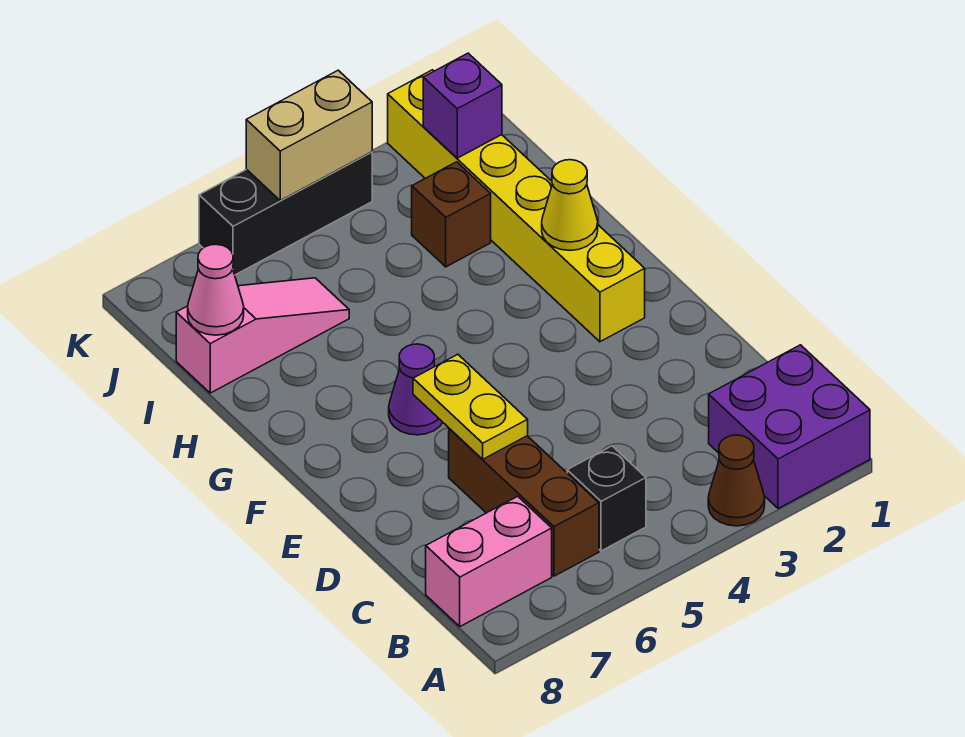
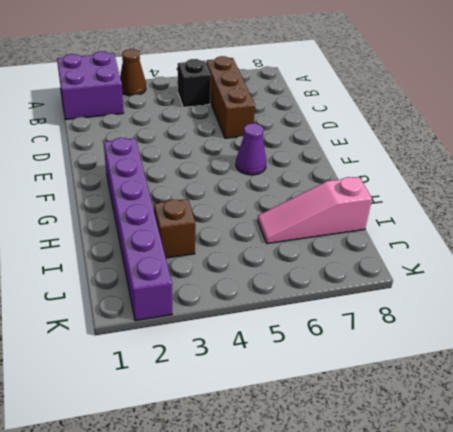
purple brick F2:K2 level 1 -> yellow brick F2:K2 level 1
none -> pink brick B7:B8 level 1
none -> black brick K4:K6 level 1
none -> yellow plate D6:E6 level 2

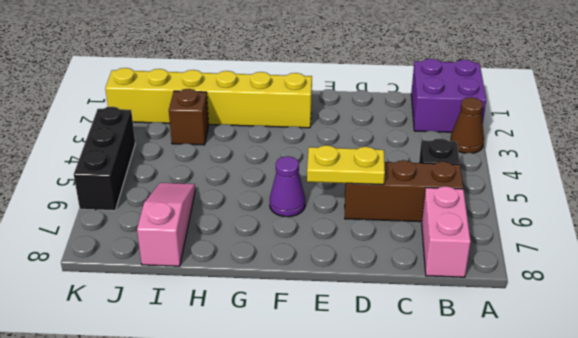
none -> yellow cone G2 level 2
none -> pink cone I8 level 2
none -> purple brick J2 level 2

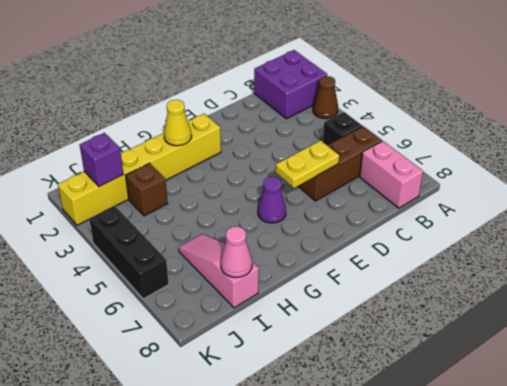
none -> tan brick K4:K5 level 2

